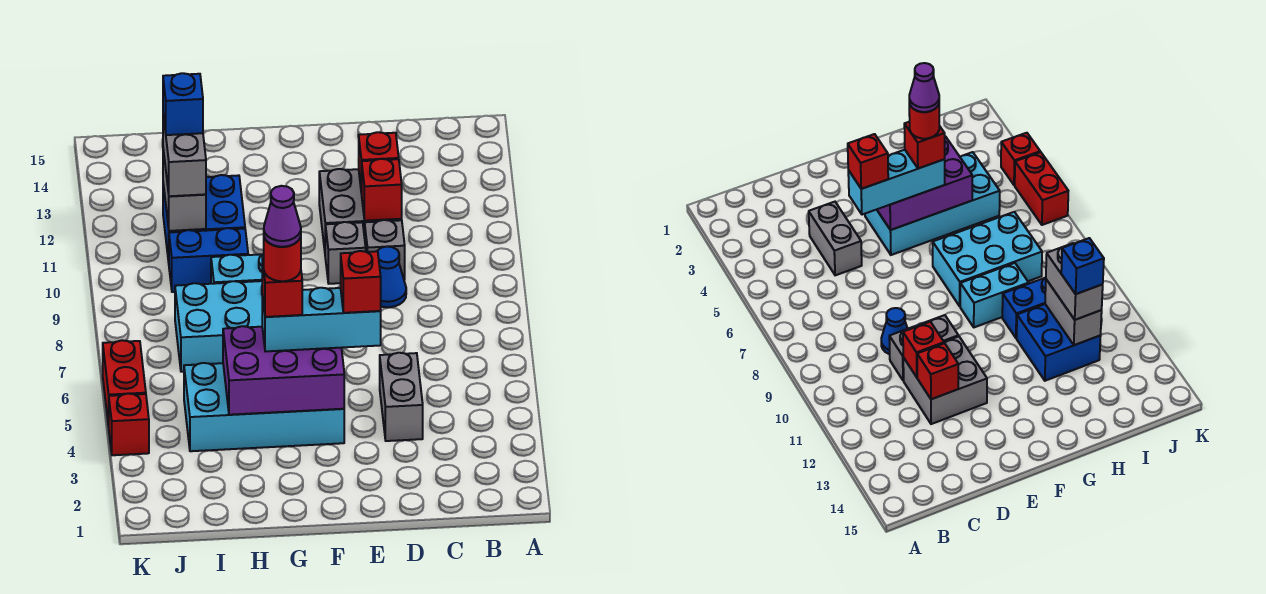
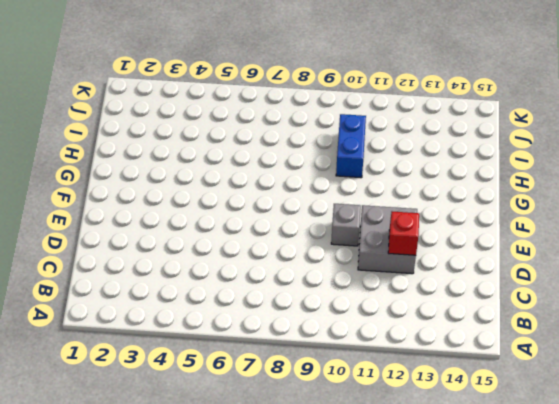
none -> grey brick D4:D5 level 1
none -> blue cone D9 level 1
none -> grey brick D10 level 1

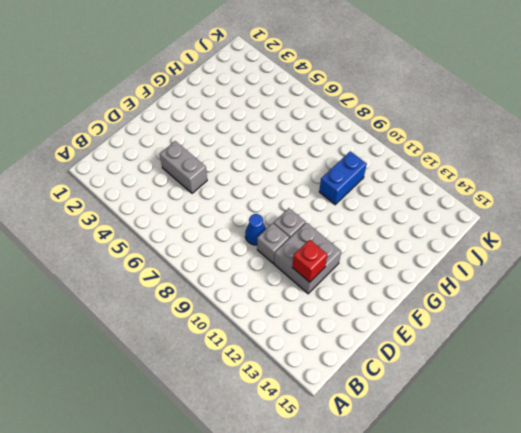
none -> cyan brick F4:I5 level 1
none -> cyan brick G7:I8 level 1
none -> cyan brick G9:H9 level 1

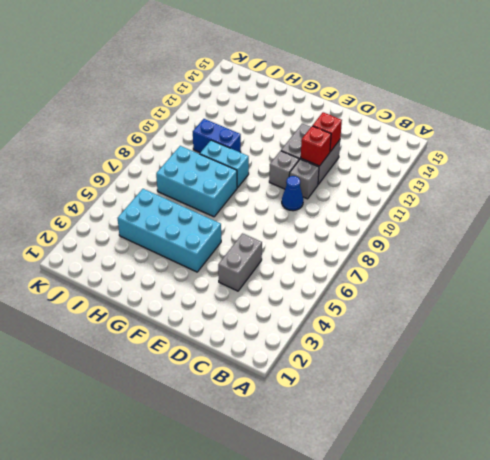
none -> blue brick H11:I12 level 1
none -> red brick K4 level 1
none -> red brick K5:K6 level 1

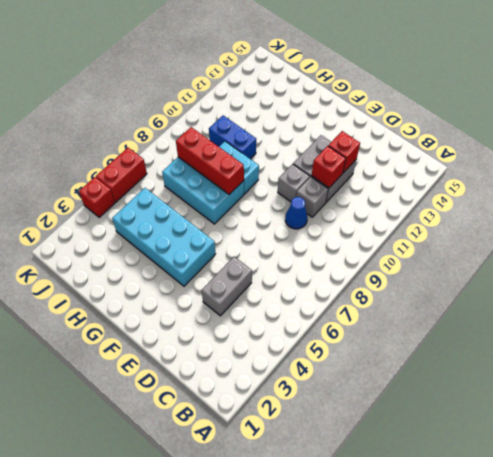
red brick G8:I8 level 2 -> none
none -> blue brick H11:I12 level 1
none -> purple brick F4:H5 level 2
none -> grey brick I11:I12 level 2

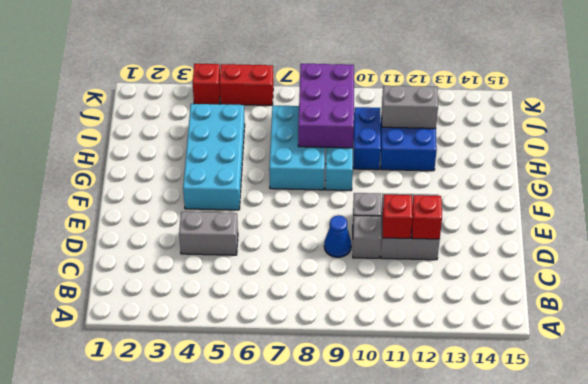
purple brick H8:J9 level 2 -> purple brick F4:H5 level 2
none -> cyan brick E5:G5 level 3
none -> grey brick I11:I12 level 3
none -> red brick E5 level 4

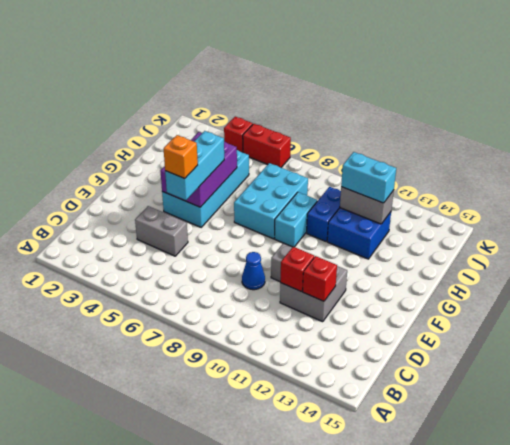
orange brick E5 level 4 -> red brick E5 level 4
cyan brick I11:I12 level 3 -> grey brick I11:I12 level 3
none -> grey brick D10 level 1
none -> red brick G5 level 4
none -> blue brick I12 level 4

